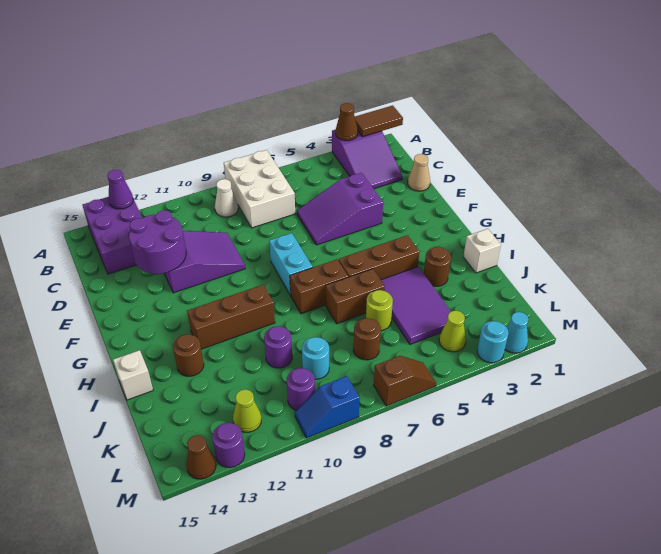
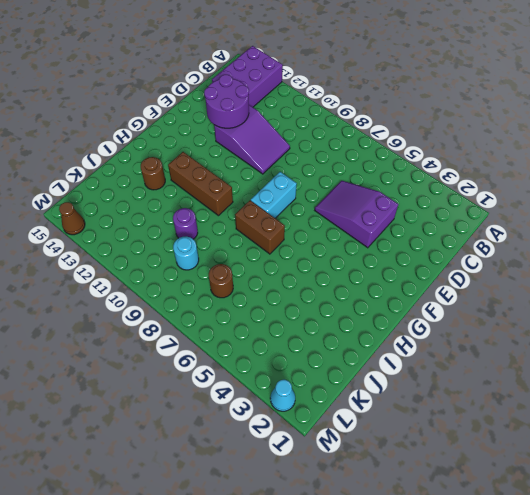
none -> purple slope A2:C3 level 1 top A
none -> white brick A7:C8 level 1
none -> white cone B9 level 1
none -> tan cone D1 level 1

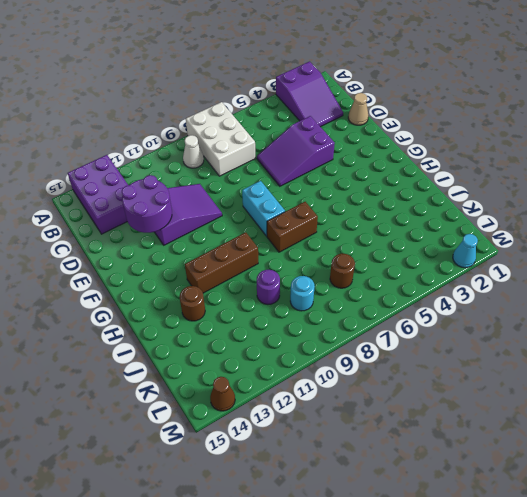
none -> brown brick H4:H6 level 1
none -> white brick I1 level 1
none -> brown round brick I3 level 1
none -> purple tile I4:K5 level 1

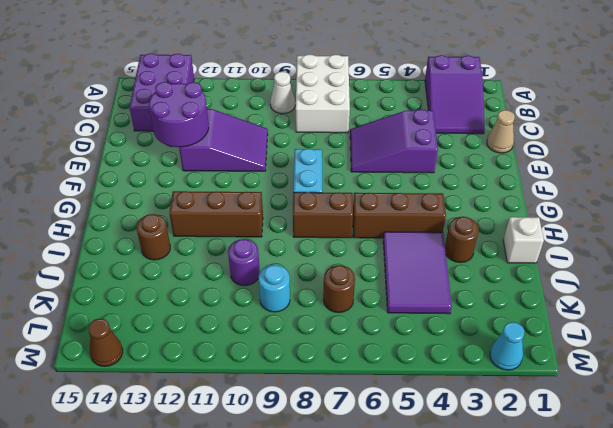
none -> brown brick I6:I7 level 1
none -> white brick I15 level 1
none -> lime round brick J6 level 1
none -> lime cone L4 level 1

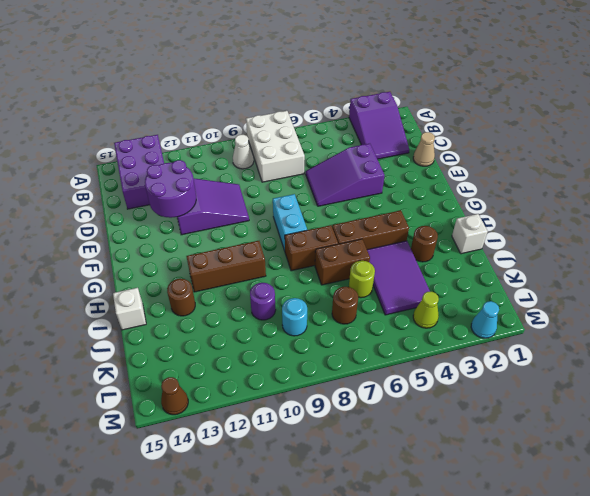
none -> purple round brick L10 level 1
none -> lime cone L12 level 1
none -> cyan round brick M3 level 1
none -> brown slope M6:M7 level 1 top 7

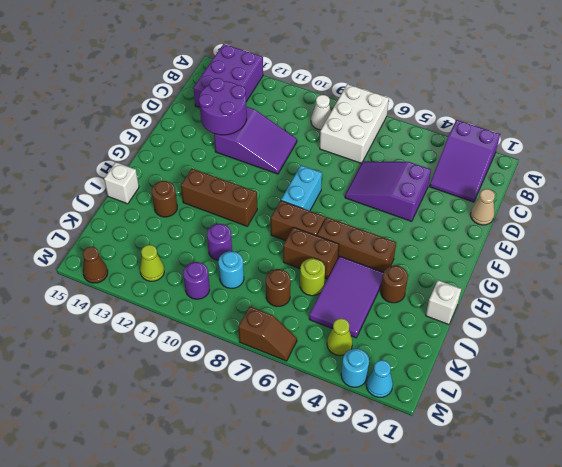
none -> blue slope M9:M10 level 1 top 9
none -> purple round brick M13 level 1
none -> brown tile A1:A2 level 2
none -> brown cone A3 level 2

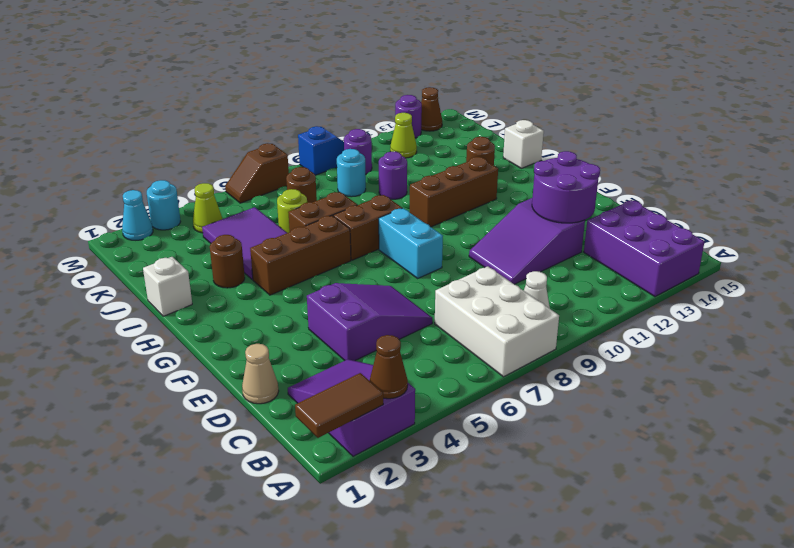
none -> purple cone A13 level 2

